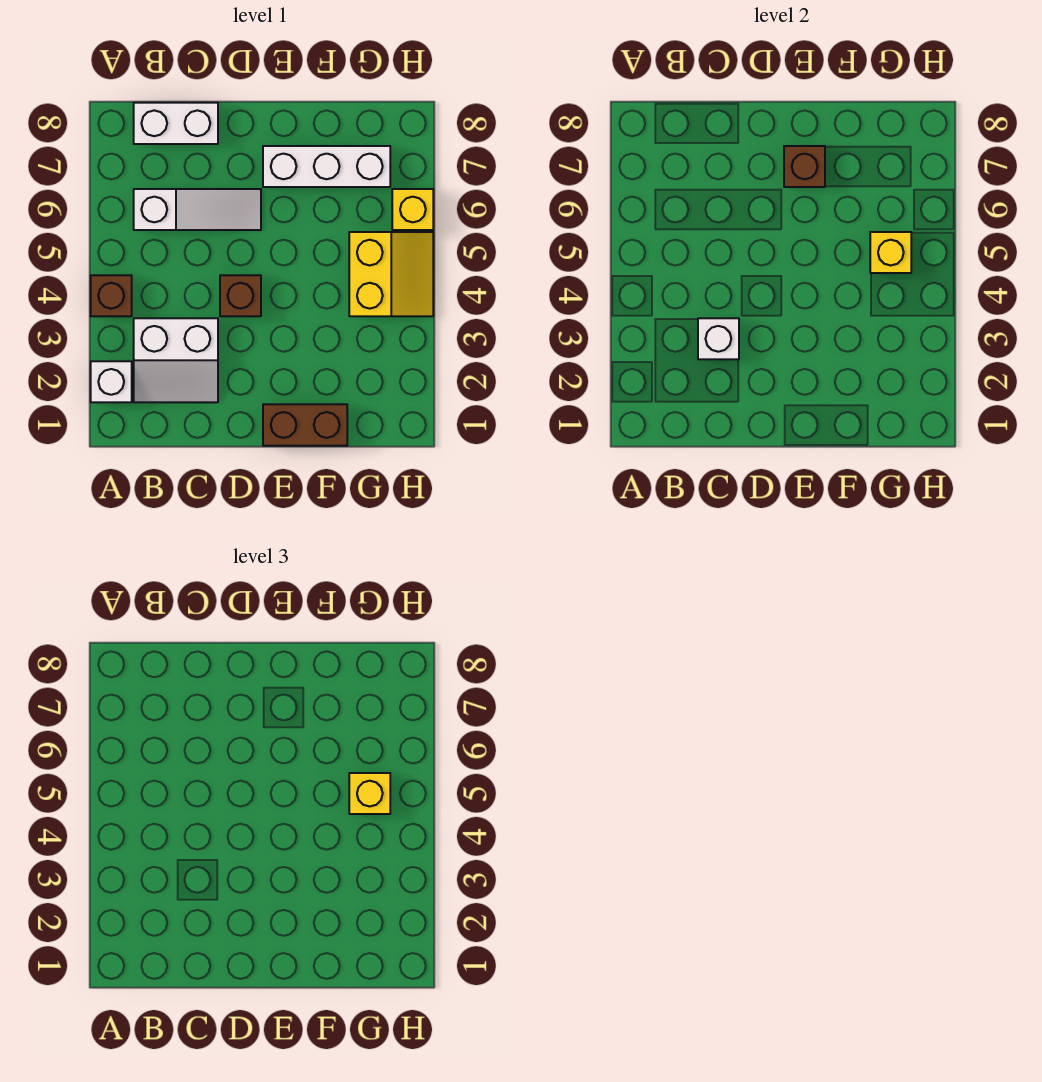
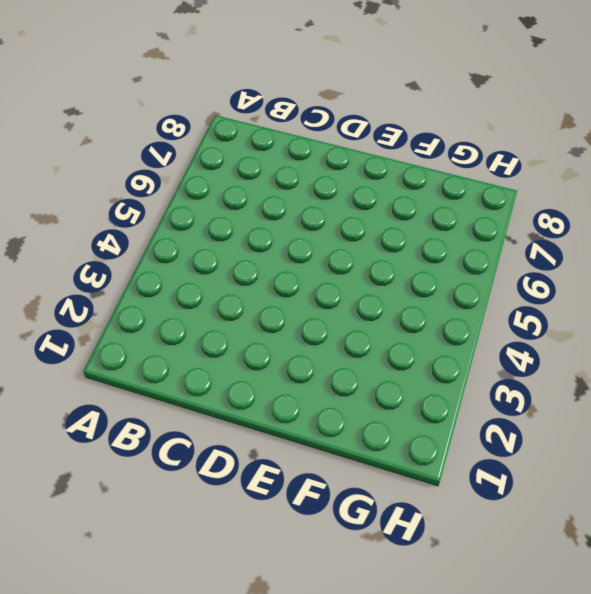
none -> white brick A2 level 1
none -> brown brick A4 level 1
none -> white slope B2:C3 level 1 top 3

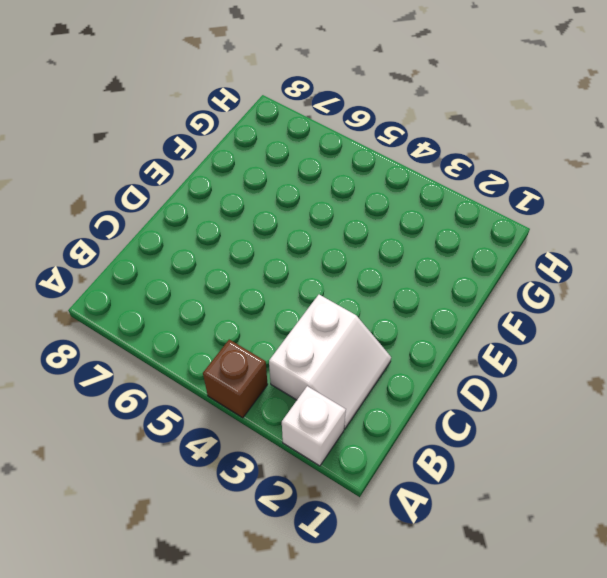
none -> white slope B6:D6 level 1 top B
none -> white brick B8:C8 level 1
none -> brown brick D4 level 1

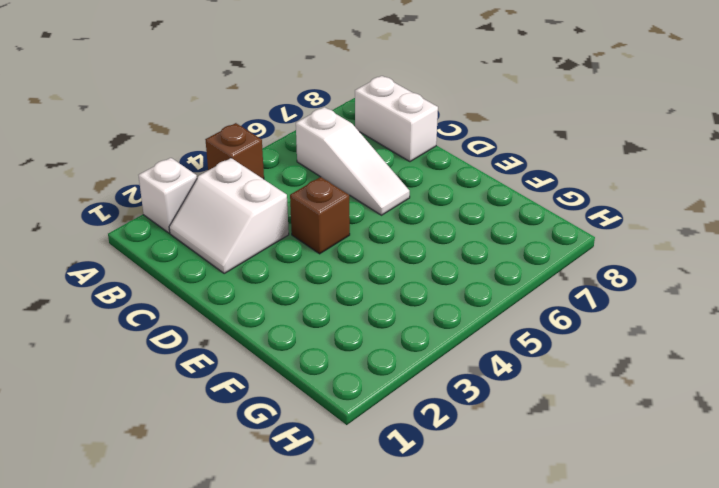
none -> brown brick E1:F1 level 1
none -> white brick E7:G7 level 1
none -> yellow slope G4:H5 level 1 top G

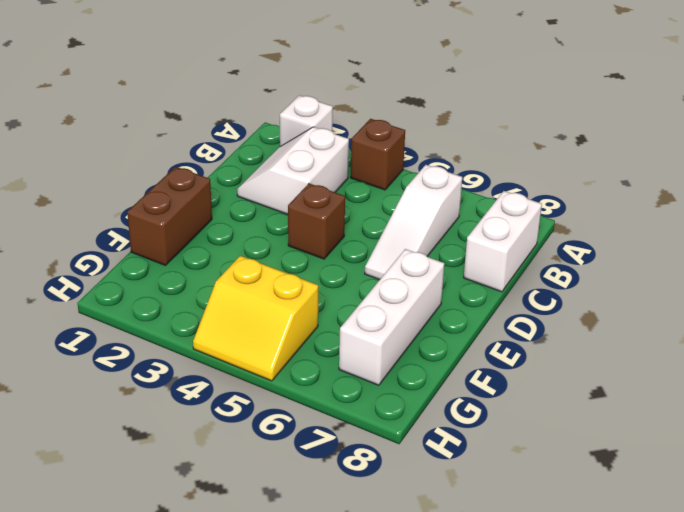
none -> yellow brick H6 level 1
none -> white brick C3 level 2
none -> brown brick E7 level 2

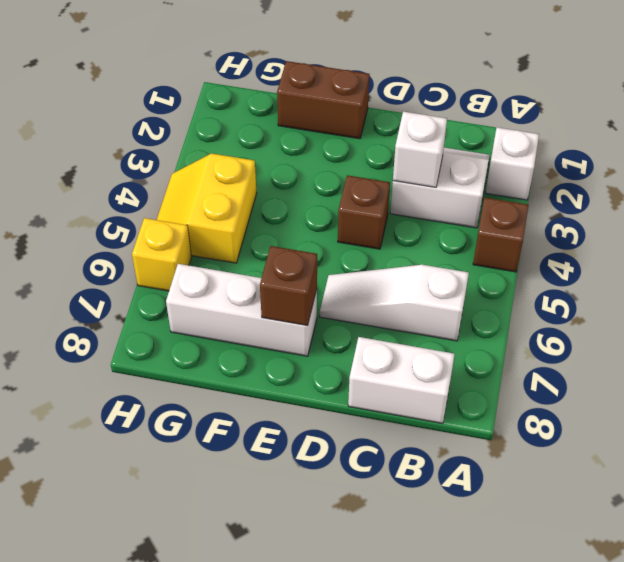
none -> yellow brick G5 level 2
none -> yellow brick G5 level 3

